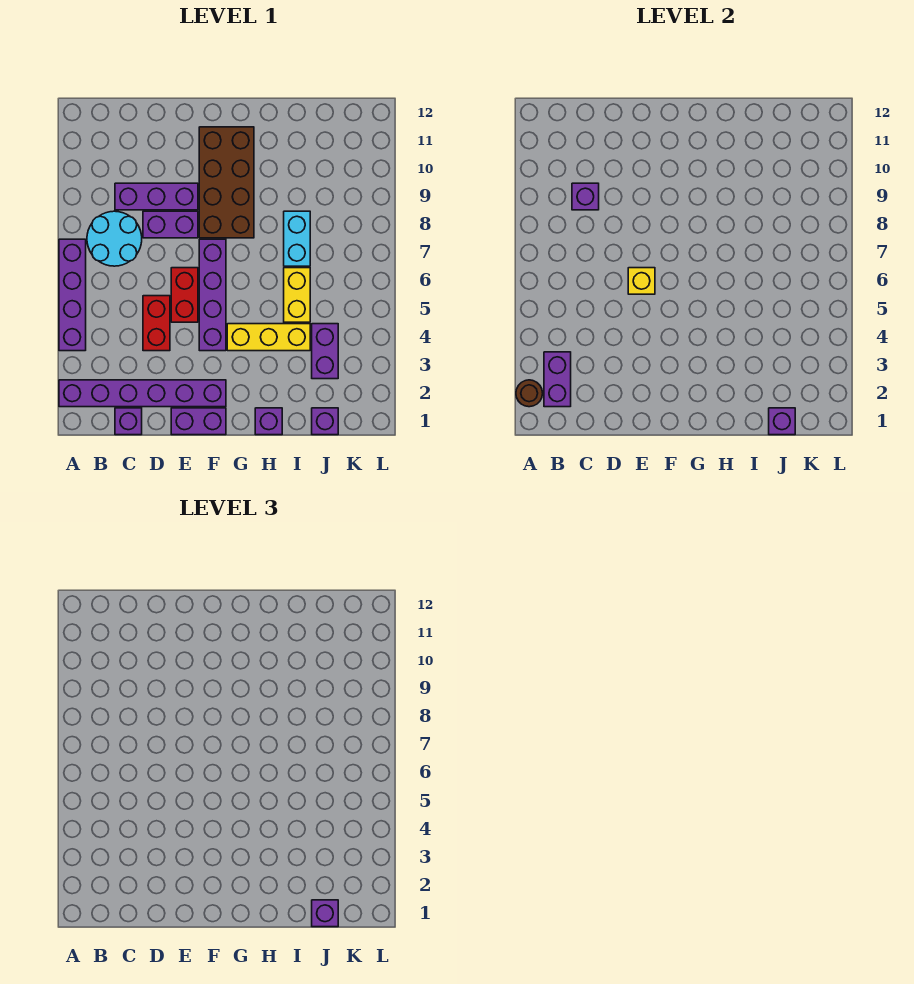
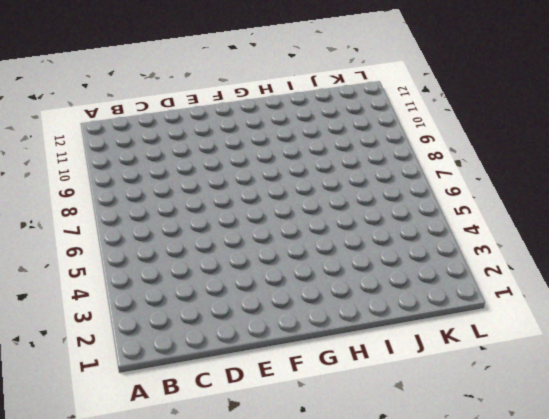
none -> purple brick A2:F2 level 1
none -> purple brick A4:A7 level 1
none -> cyan round brick B7:C8 level 1

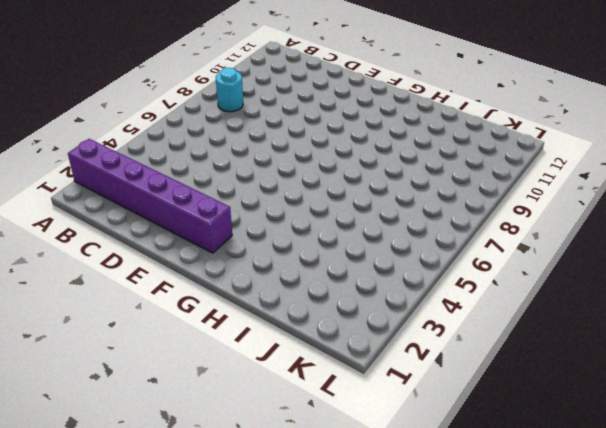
cyan round brick B8 level 1 -> cyan round brick B7:C8 level 1
none -> purple brick A4:A7 level 1
none -> purple brick C1 level 1
none -> purple brick C9:E9 level 1

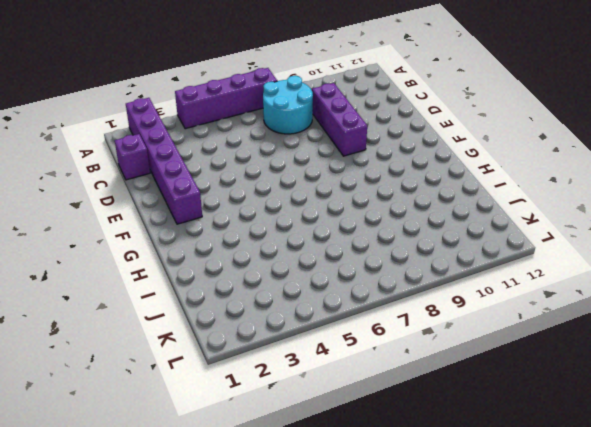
none -> red brick D4:D5 level 1
none -> purple brick D8:E8 level 1
none -> purple brick E1:F1 level 1

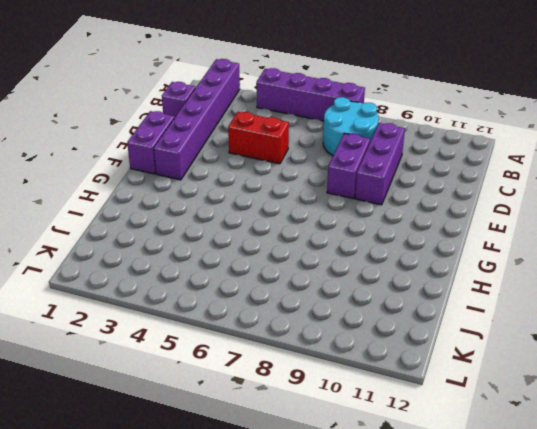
none -> red brick E5:E6 level 1
none -> purple brick F4:F7 level 1
none -> brown brick F8:G11 level 1

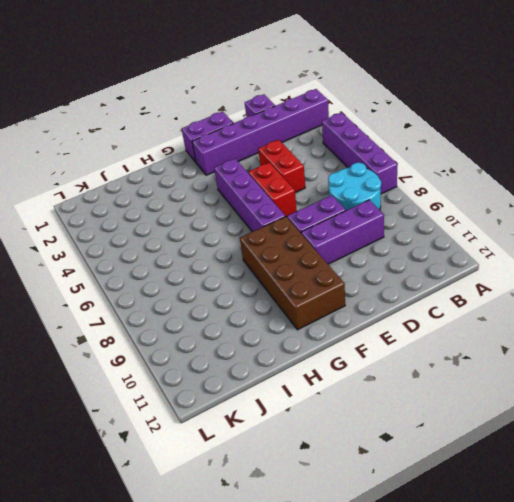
none -> yellow brick G4:I4 level 1
none -> purple brick H1 level 1
none -> yellow brick I5:I6 level 1

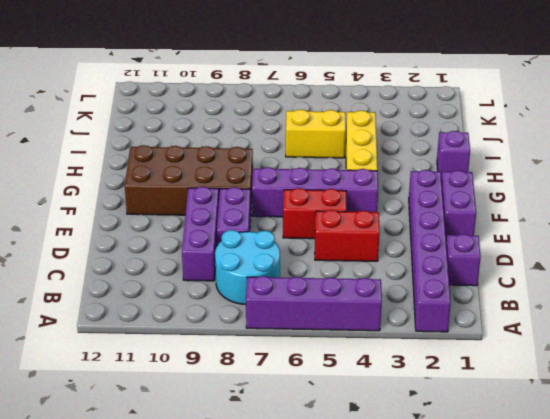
none -> cyan brick I7:I8 level 1
none -> purple brick J1 level 1
none -> purple brick J3:J4 level 1

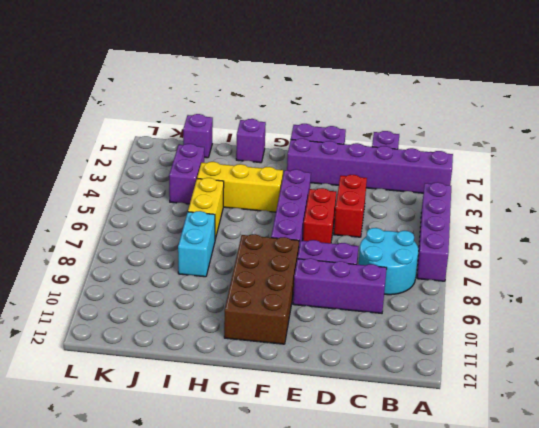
none -> brown round brick A2 level 2
none -> purple brick B2:B3 level 2
none -> purple brick C9 level 2

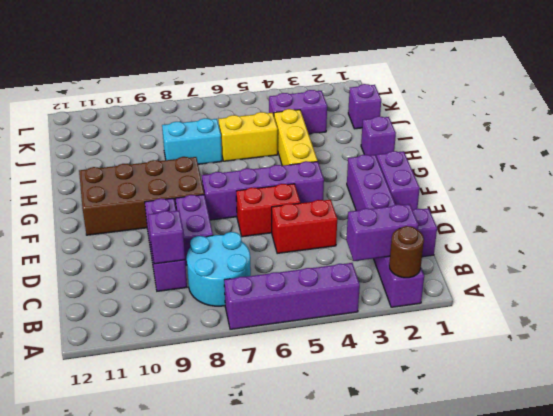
none -> yellow brick E6 level 2
none -> purple brick J1 level 2
none -> purple brick J1 level 3

